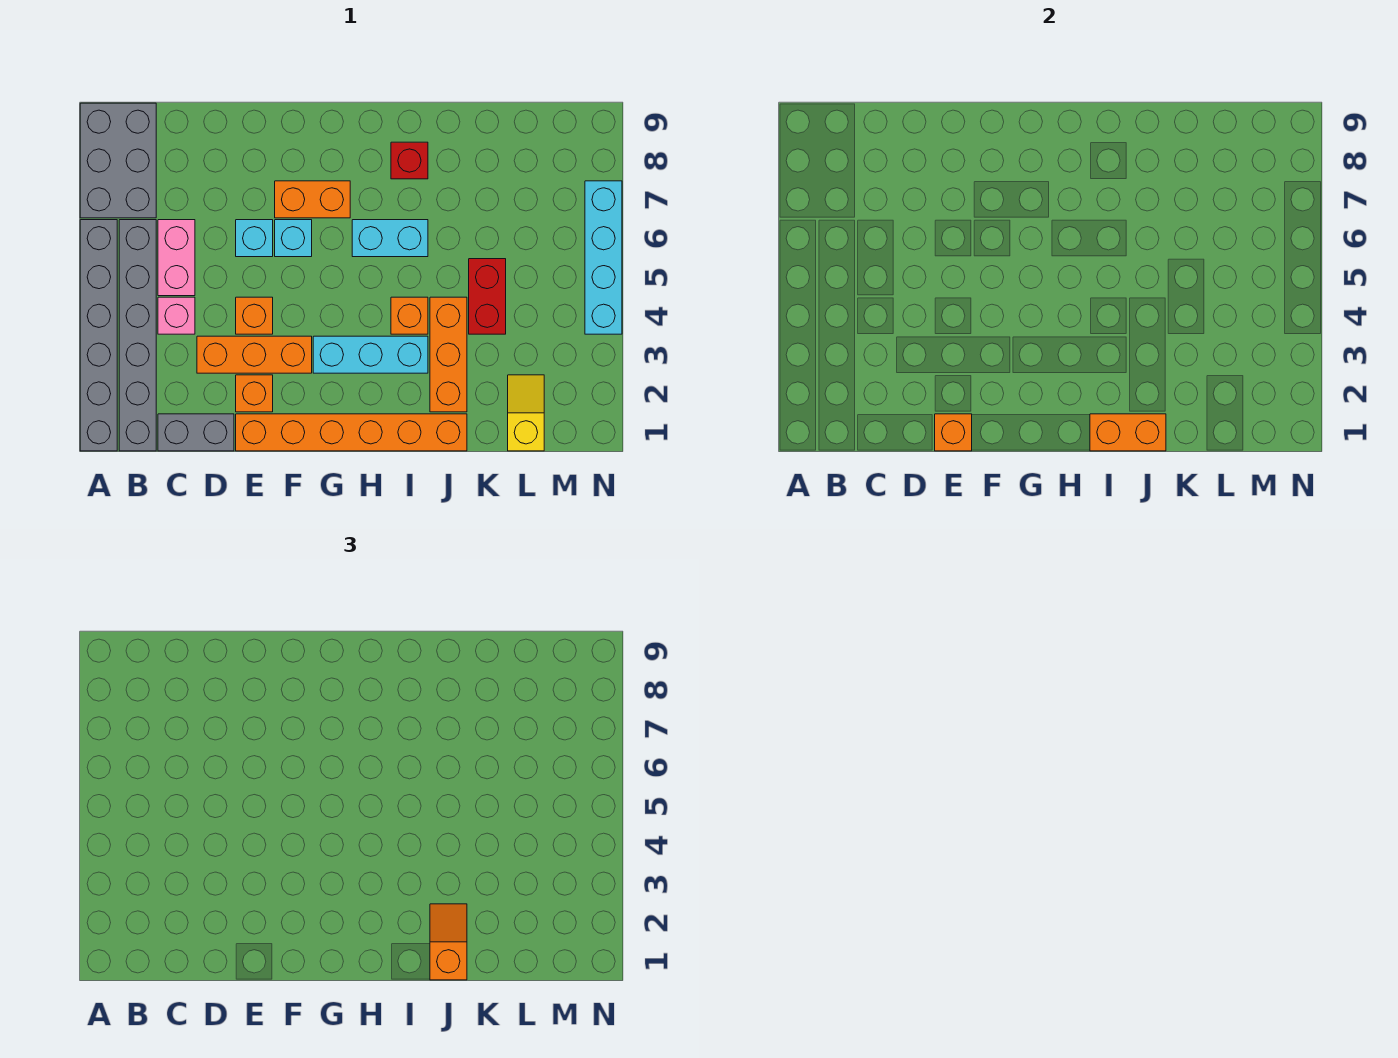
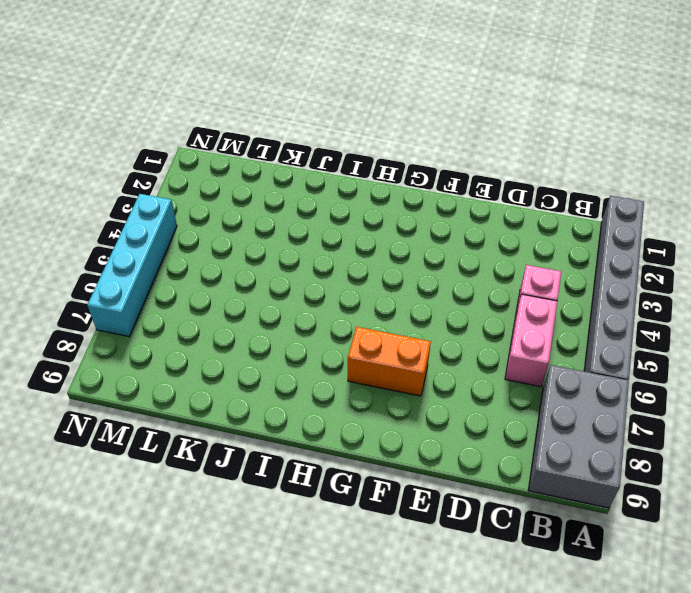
none -> grey brick B1:B6 level 1
none -> grey brick C1:D1 level 1
none -> orange brick D3:F3 level 1

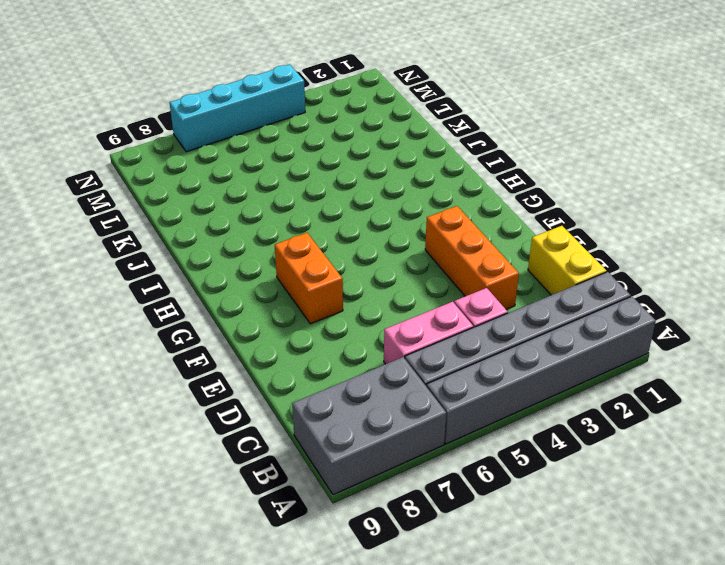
yellow brick C1:D1 level 1 -> grey brick C1:D1 level 1
none -> orange brick E1:J1 level 1
none -> orange brick E2 level 1
none -> orange brick E4 level 1

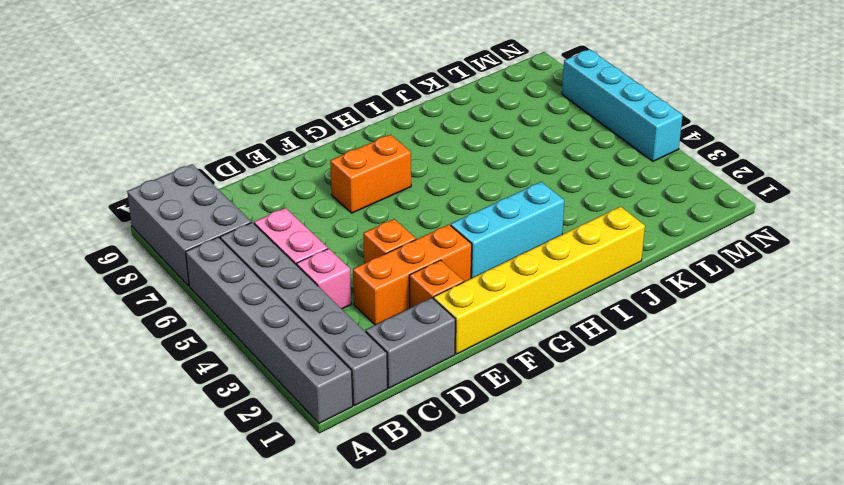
yellow brick E1:J1 level 1 -> orange brick E1:J1 level 1
none -> cyan brick E6 level 1
none -> cyan brick F6 level 1
none -> cyan brick H6:I6 level 1

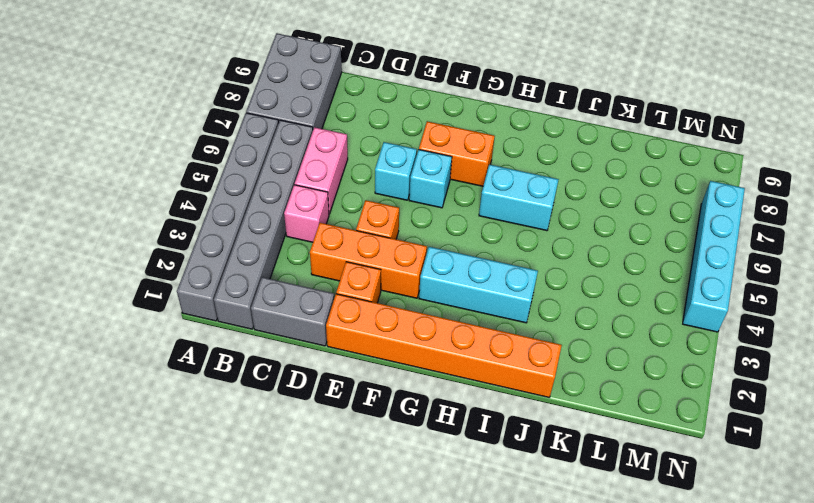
none -> orange brick I4 level 1
none -> red brick I8 level 1
none -> orange brick J2:J4 level 1

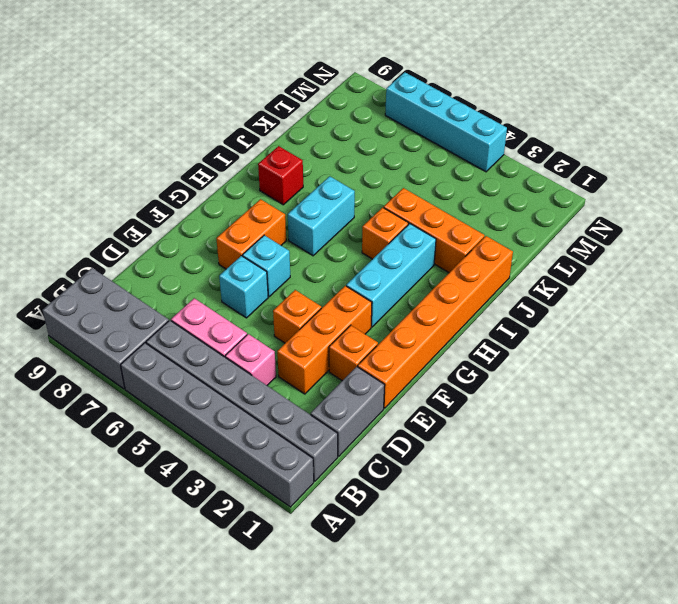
none -> red brick K4:K5 level 1
none -> yellow slope L1:L2 level 1 top 1
none -> orange brick E1 level 2

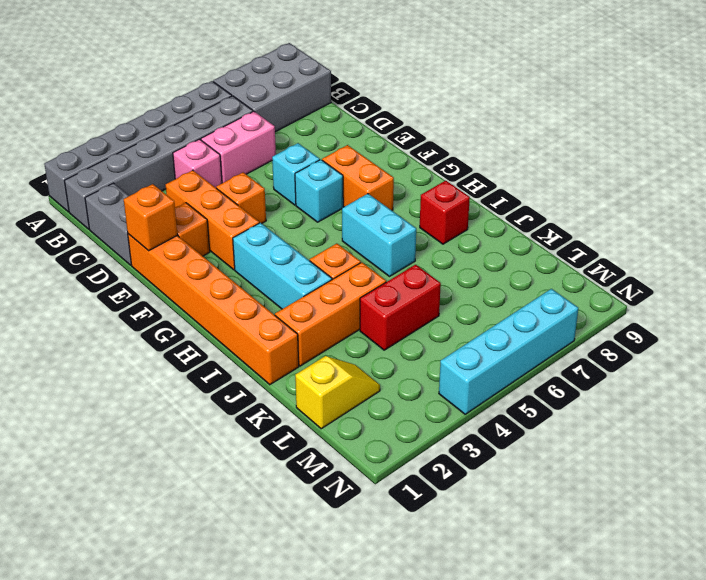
none -> orange brick I1:J1 level 2
none -> orange slope J1:J2 level 3 top 1

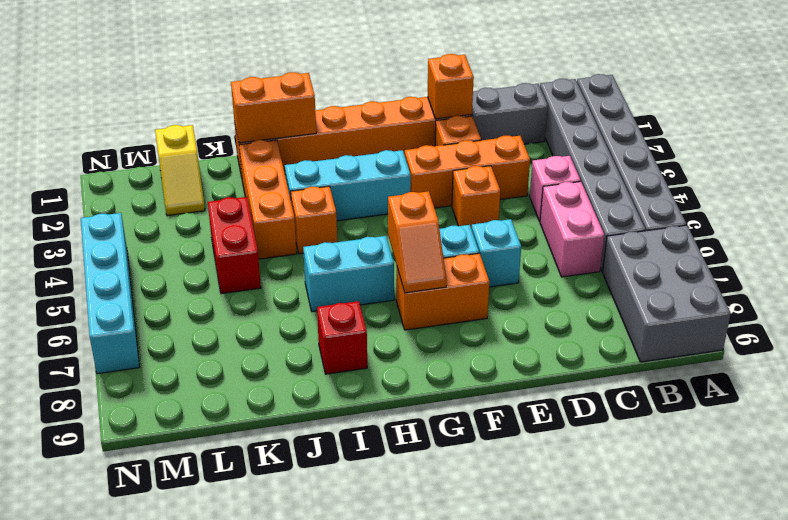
orange slope G6:G7 level 2 top 6 -> orange slope J1:J2 level 3 top 1

